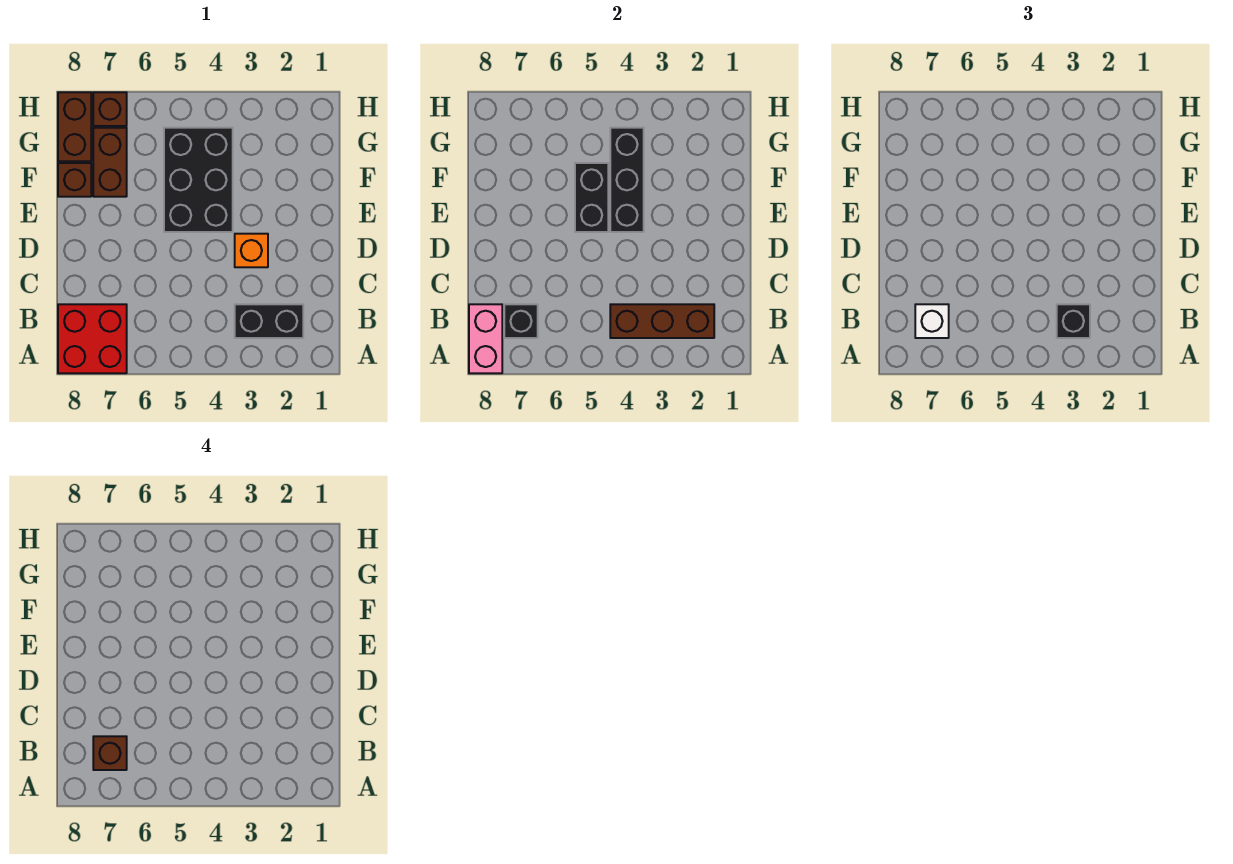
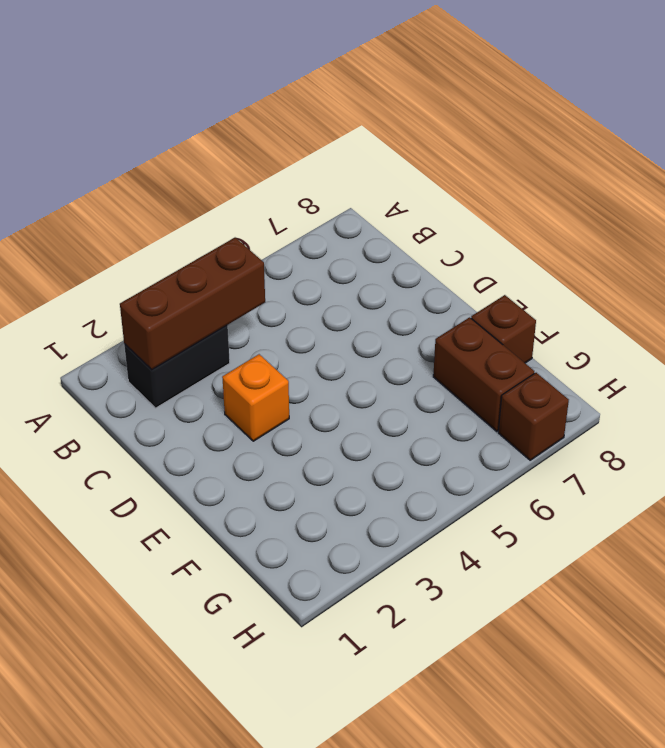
none -> red brick A7:B8 level 1
none -> black brick E4:G5 level 1
none -> brown brick G8:H8 level 1

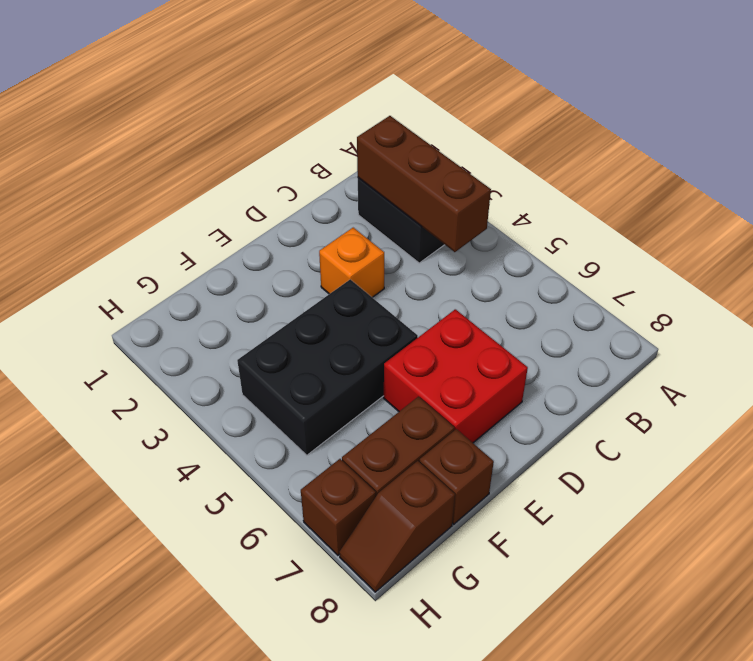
red brick D6:E7 level 1 -> red brick A7:B8 level 1
brown slope G8:H8 level 1 top G -> brown brick G8:H8 level 1
none -> pink brick A8:B8 level 2
none -> black brick B7 level 2
none -> black brick E4:G4 level 2

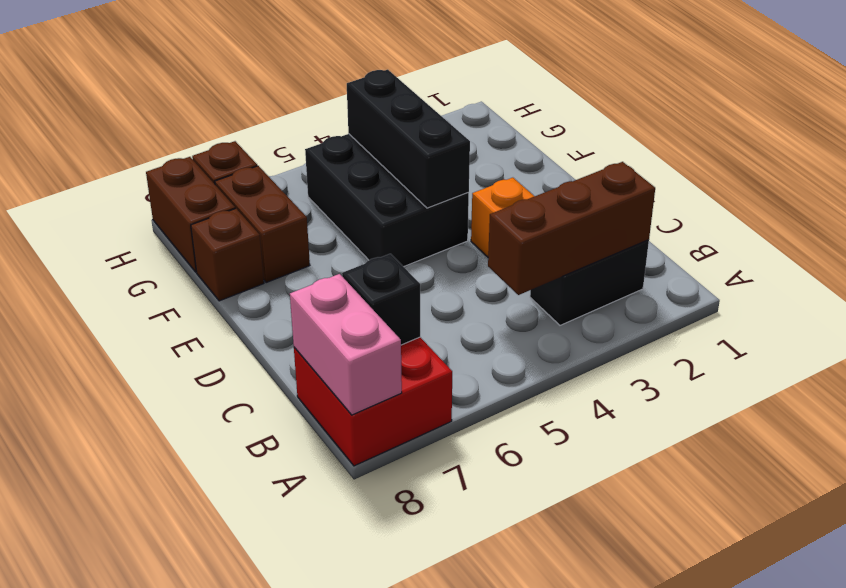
none -> black brick E5:F5 level 2
none -> black brick B3 level 3
none -> white brick B7 level 3

